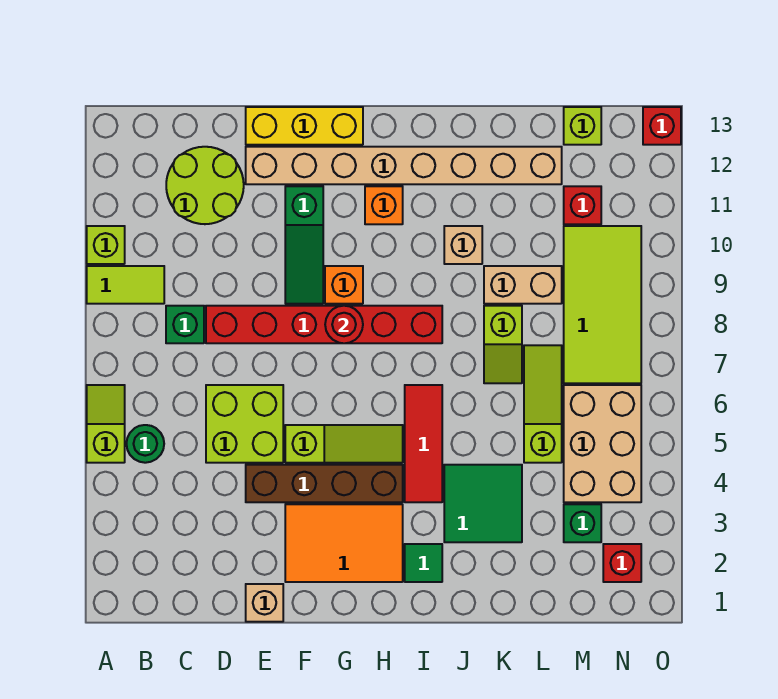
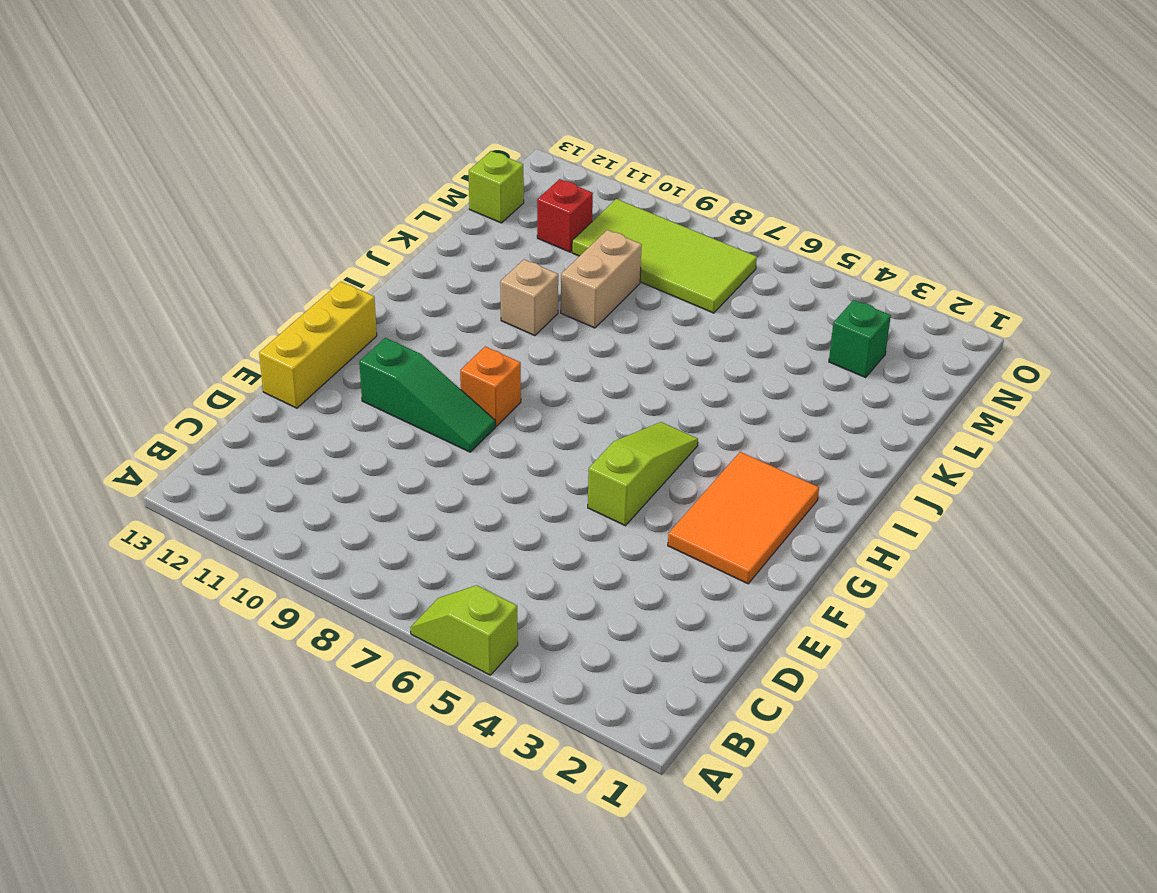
none -> lime tile A9:B9 level 1
none -> lime brick A10 level 1
none -> green round brick B5 level 1
none -> green brick C8 level 1

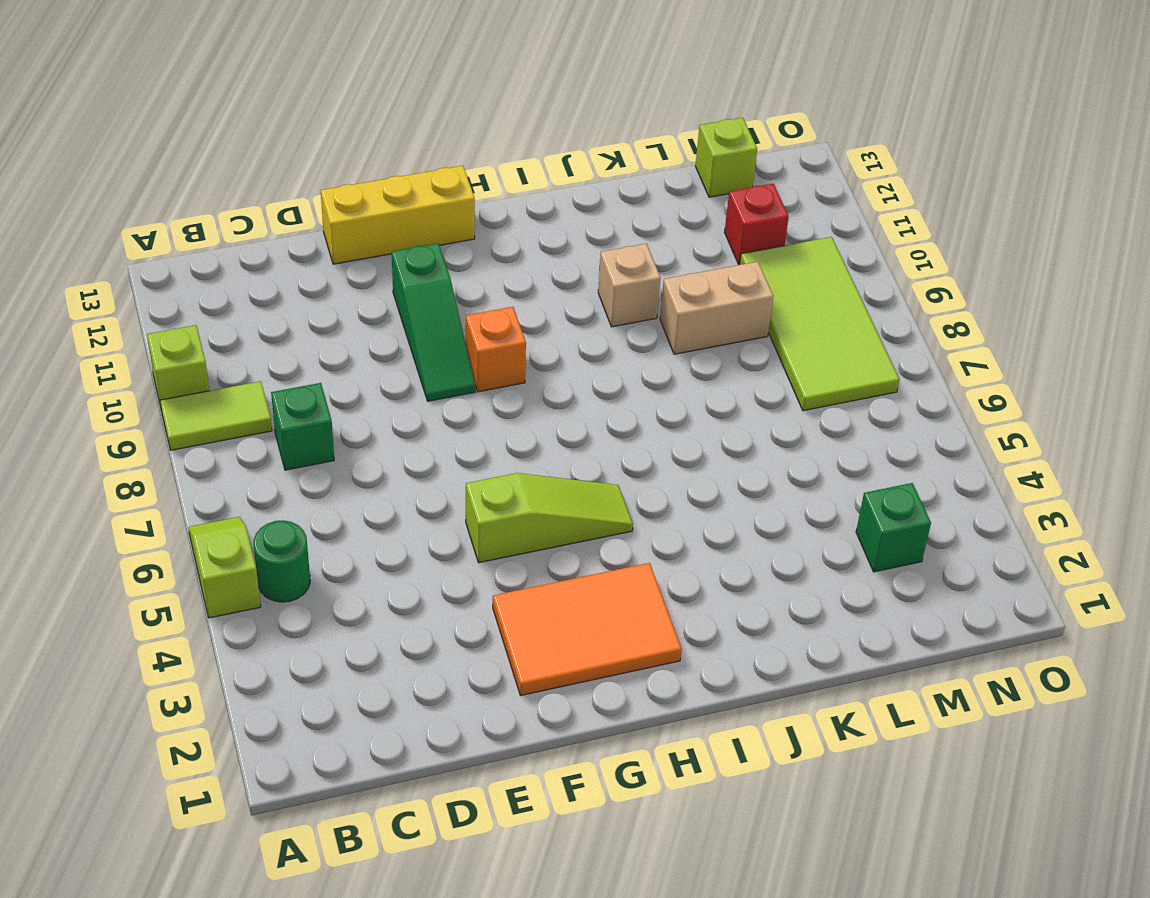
none -> lime round brick C11:D12 level 1
none -> lime brick D5:E6 level 1
none -> red brick D8:I8 level 1
none -> tan brick E1 level 1

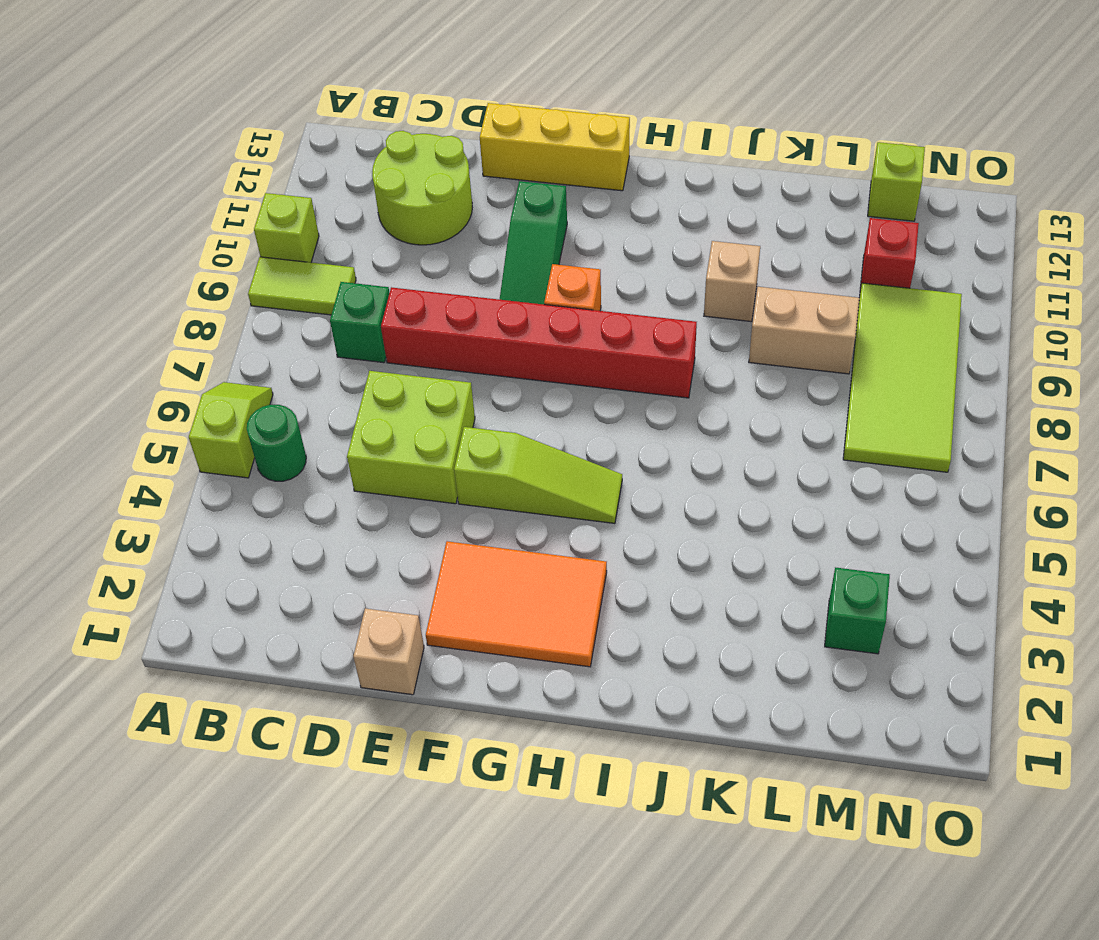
none -> brown brick E4:H4 level 1
none -> tan brick E12:L12 level 1
none -> orange brick H11 level 1
none -> green tile I2 level 1

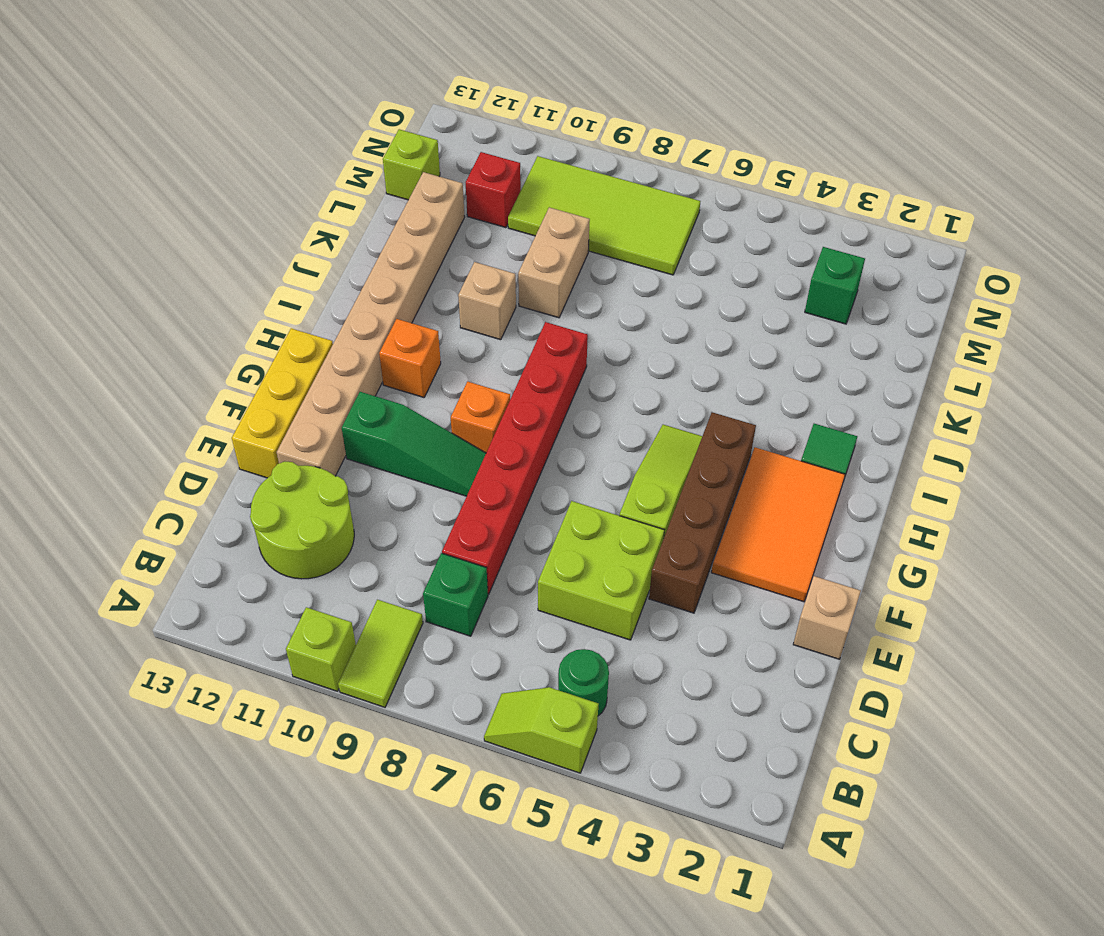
none -> red tile I4:I6 level 1
none -> green tile J3:K4 level 1
none -> lime slope K7:K8 level 1 top 8
none -> lime slope L5:L7 level 1 top 5

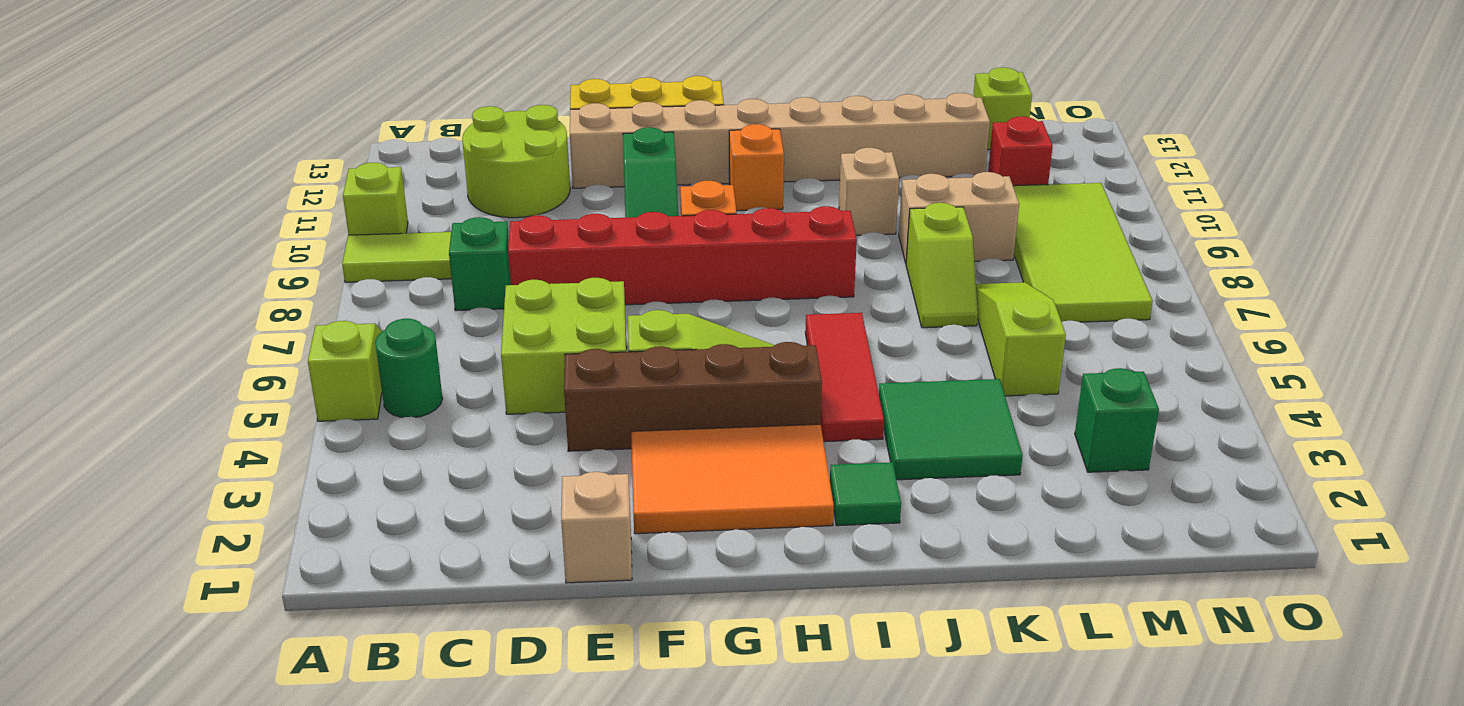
none -> tan brick M4:N6 level 1
none -> red brick N2 level 1
none -> red brick O13 level 1
none -> red round brick G8 level 2

